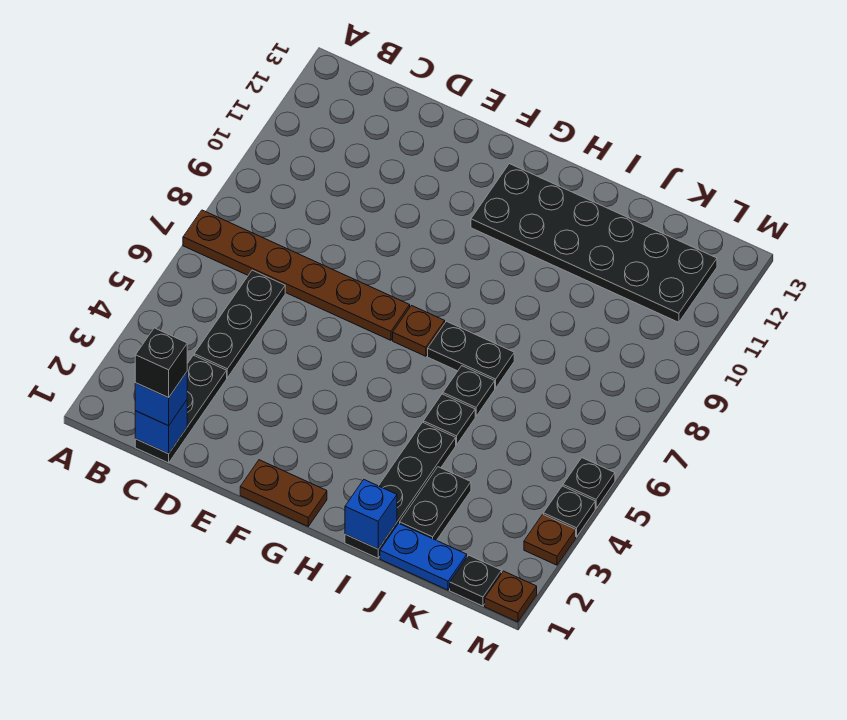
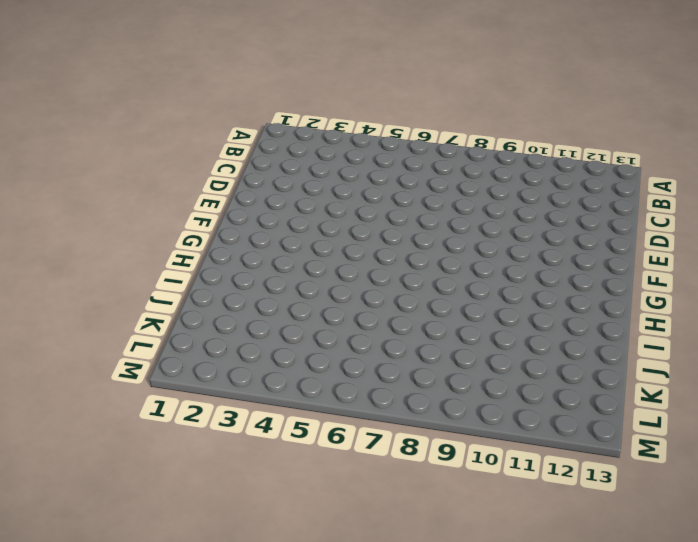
none -> brown plate A7:F7 level 1
none -> black plate C1:C3 level 1
none -> black plate C4:C6 level 1

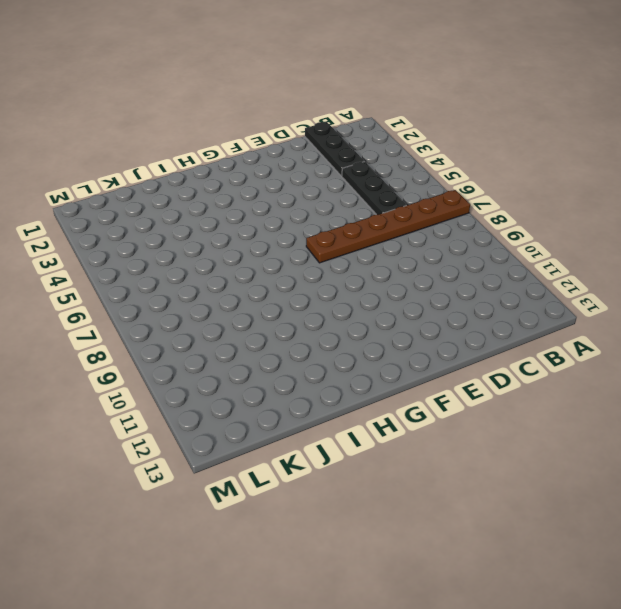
none -> brown plate F1:G1 level 1
none -> brown plate G7 level 1
none -> black plate G11:L12 level 1

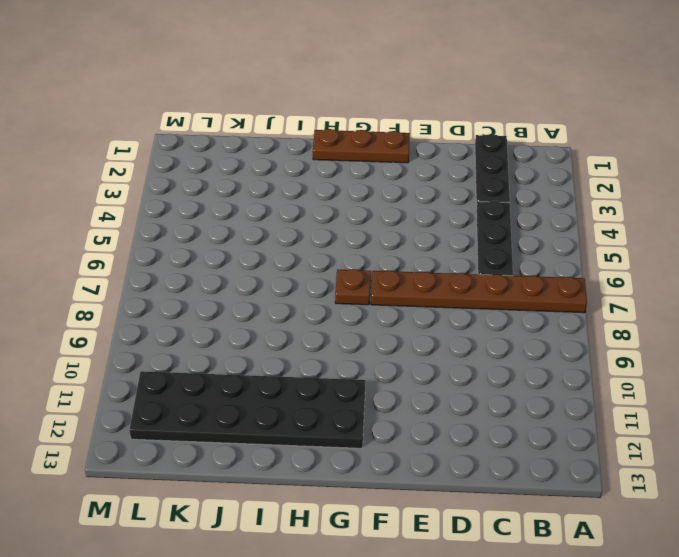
brown plate F1:H1 level 1 -> brown plate F1:G1 level 1
none -> black plate H7:I7 level 1
none -> black plate I1:I4 level 1
none -> black plate I5 level 1

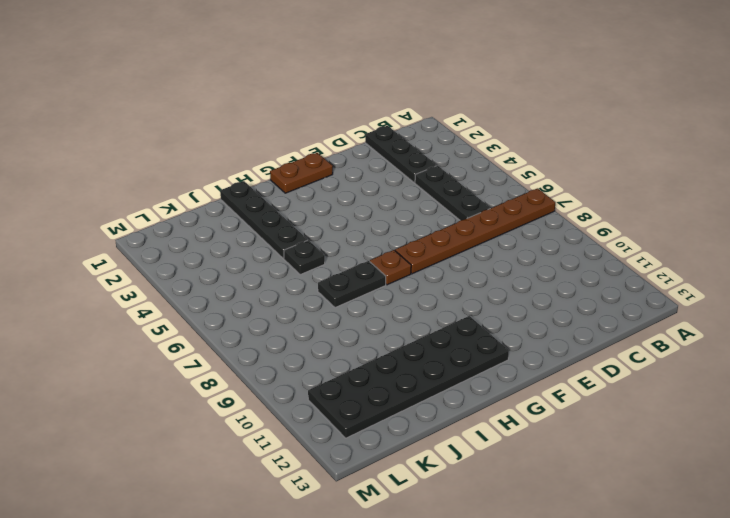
none -> black plate I6 level 1
none -> blue plate J1:K1 level 1
none -> black plate J2:J3 level 1

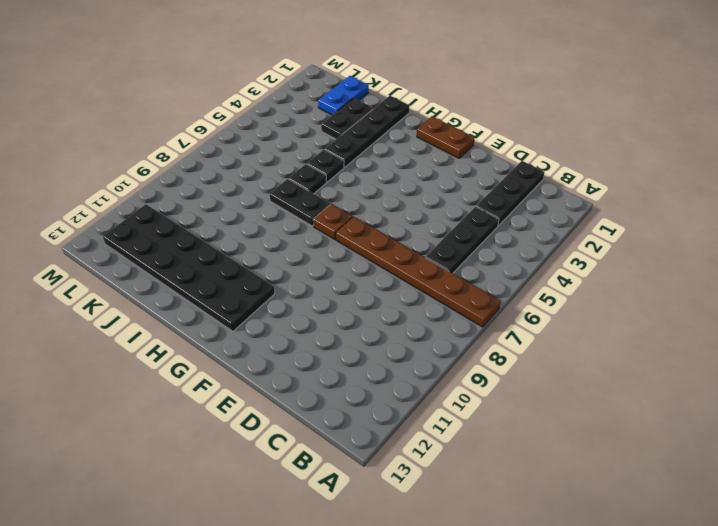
blue plate K1:K2 level 1 -> blue plate J1:K1 level 1
none -> black plate L1 level 1
none -> brown plate M1 level 1
none -> brown plate M3 level 1

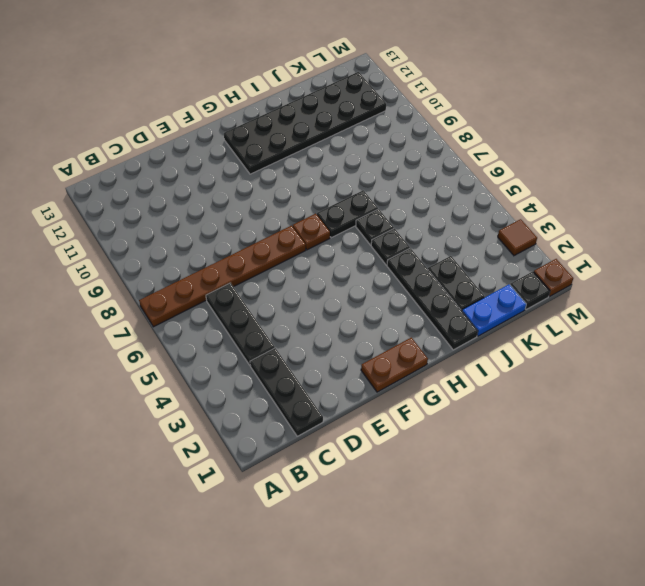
brown tile M3 level 1 -> brown plate M3 level 1
none -> black plate M4 level 1
none -> black plate M5 level 1
none -> blue brick C1 level 2

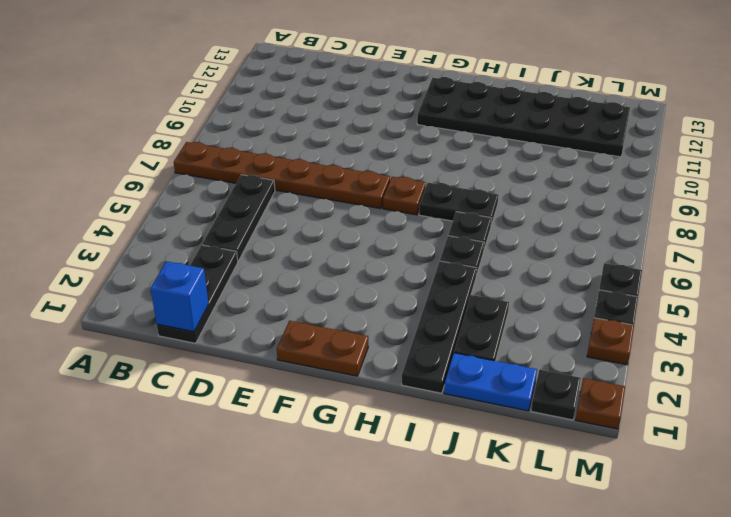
none -> blue brick I1 level 2
none -> blue brick C1 level 3
none -> black brick C1 level 4

